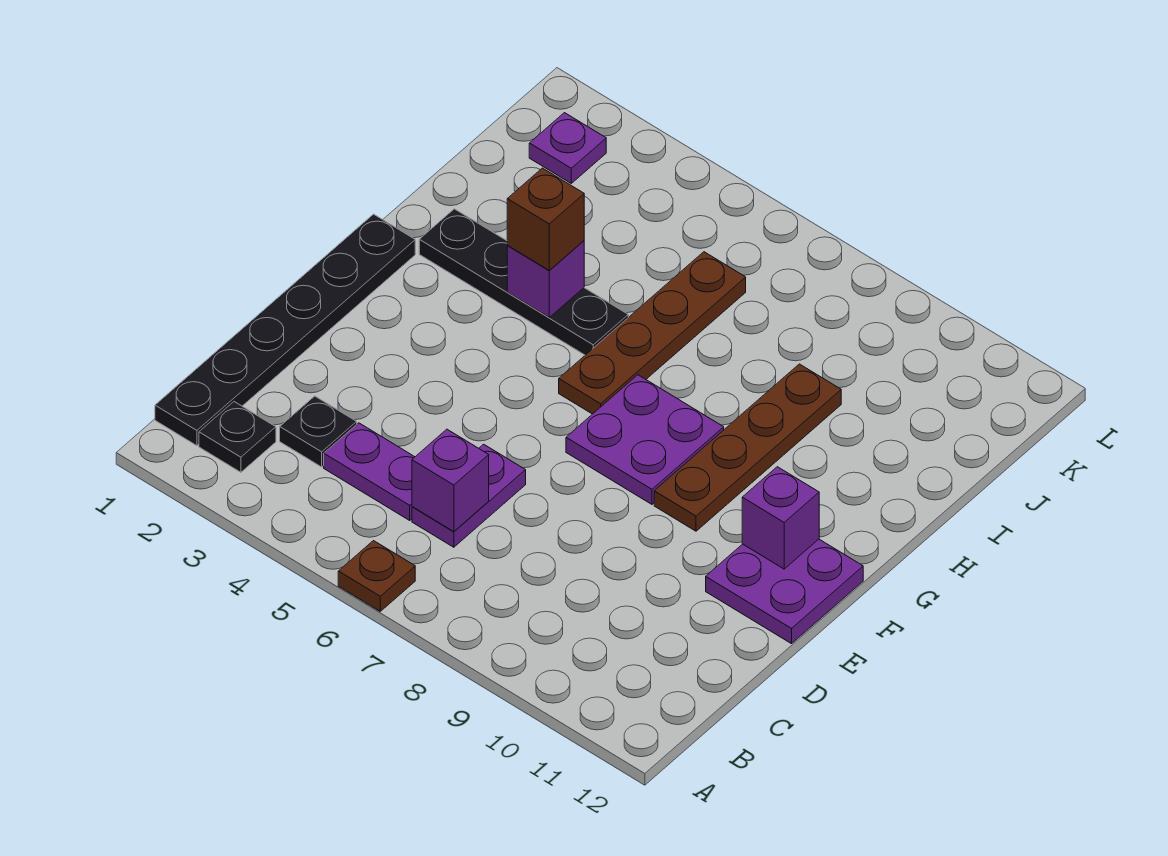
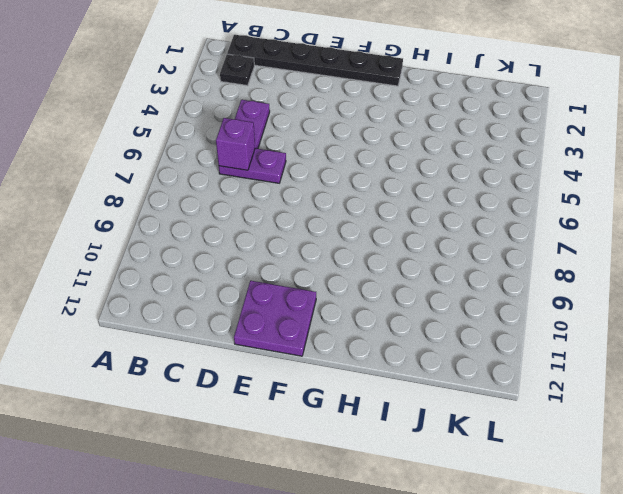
none -> brown plate A6 level 1
none -> black plate C3 level 1
none -> purple plate F7:G8 level 1

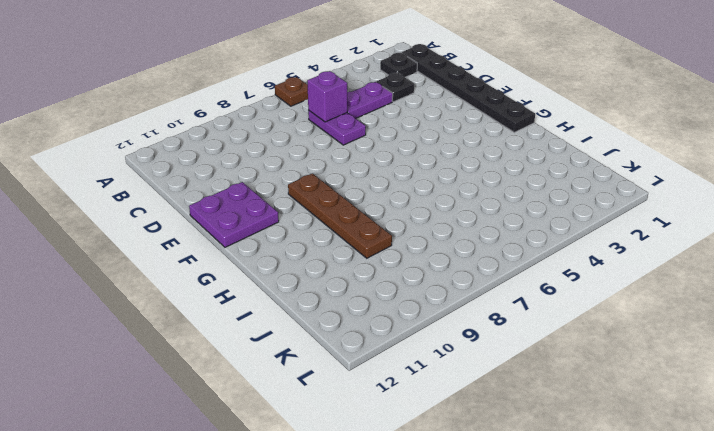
none -> purple plate F7:G8 level 1
none -> brown plate G6:J6 level 1
none -> black plate H2:H5 level 1

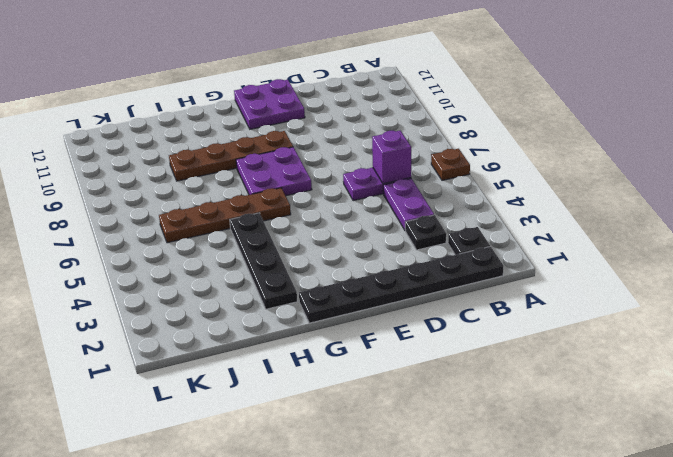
none -> purple plate K2 level 1
none -> purple brick F11 level 2
none -> purple brick H4 level 2

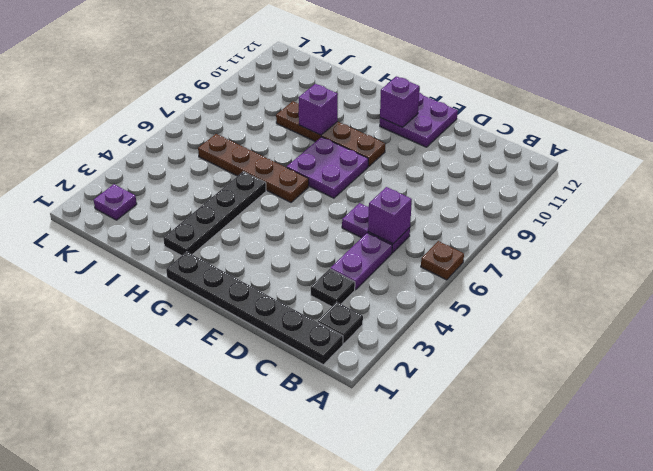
purple brick H9 level 2 -> purple brick H4 level 2
none -> brown brick H4 level 3

